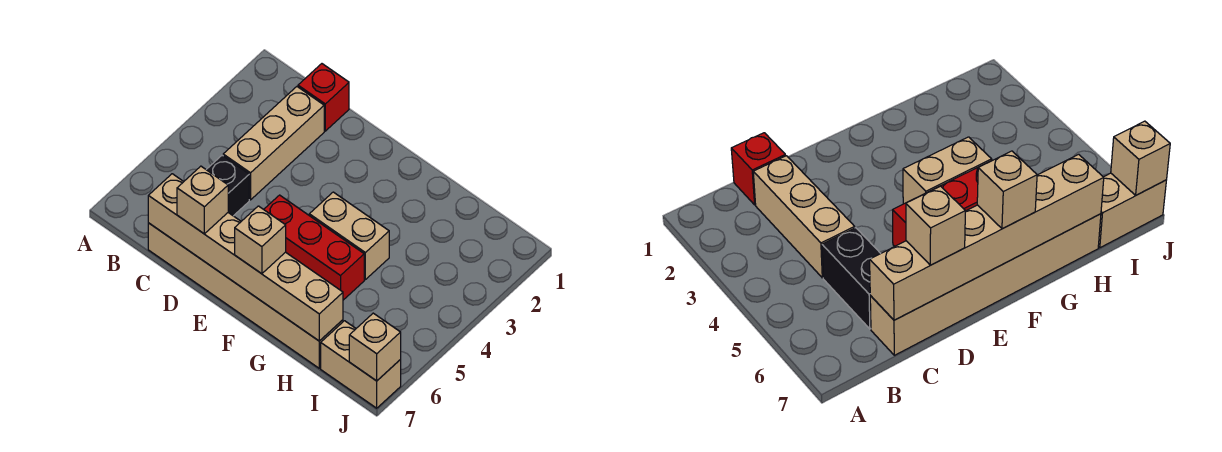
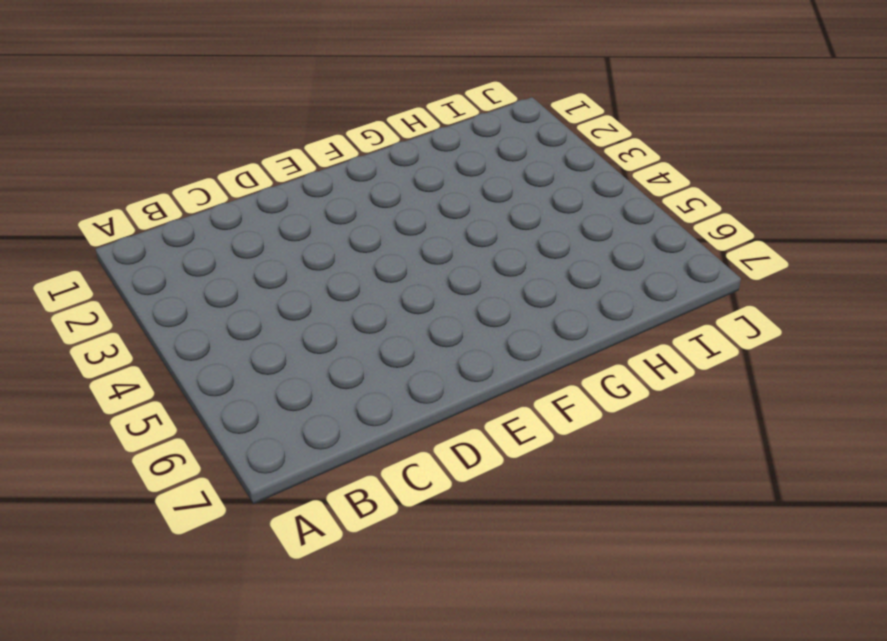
none -> red brick C1 level 1
none -> tan brick C2:C4 level 1

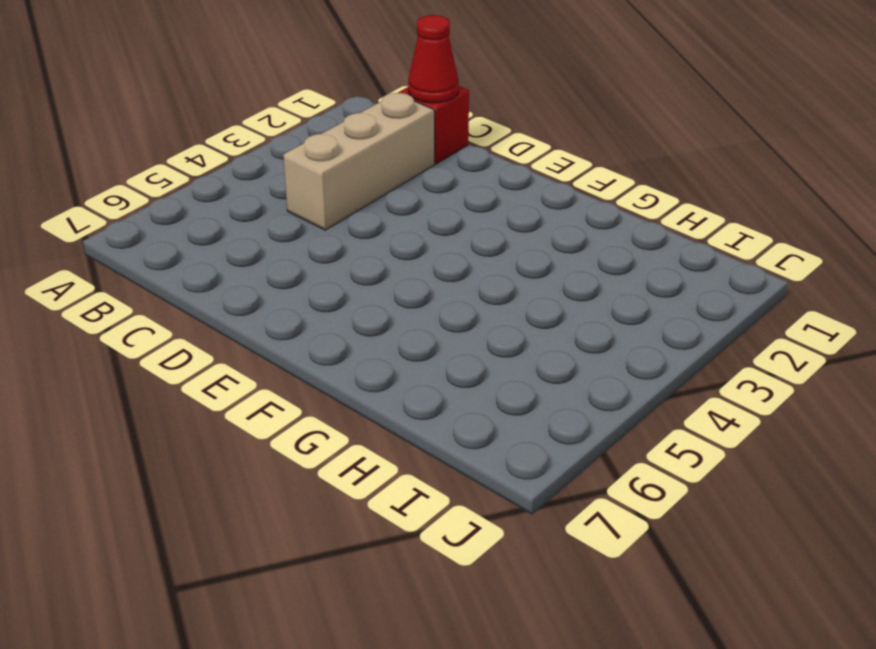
red cone C1 level 2 -> none
none -> black brick C5:C6 level 1
none -> tan brick C7:H7 level 1

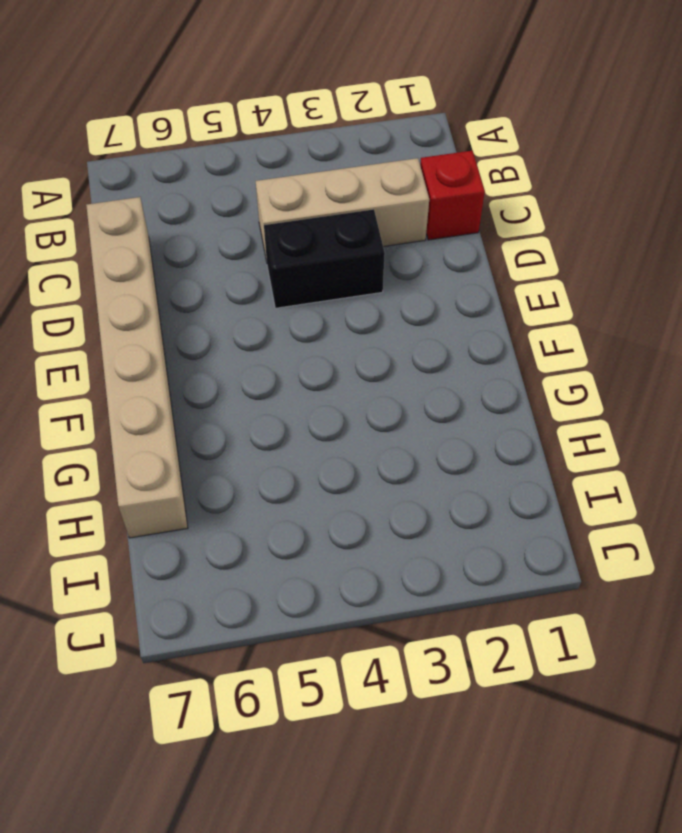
black brick D3:D4 level 1 -> black brick C5:C6 level 1
none -> red brick E5:G5 level 1
none -> tan brick F4:G4 level 1

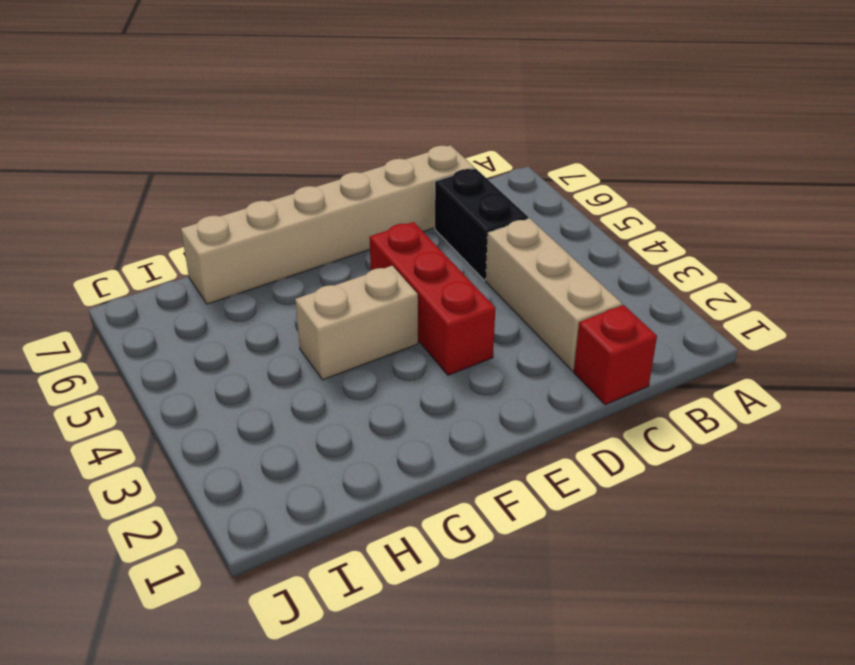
red brick E3:E5 level 1 -> red brick E5:G5 level 1
none -> tan brick I7:J7 level 1
none -> tan brick C7:H7 level 2

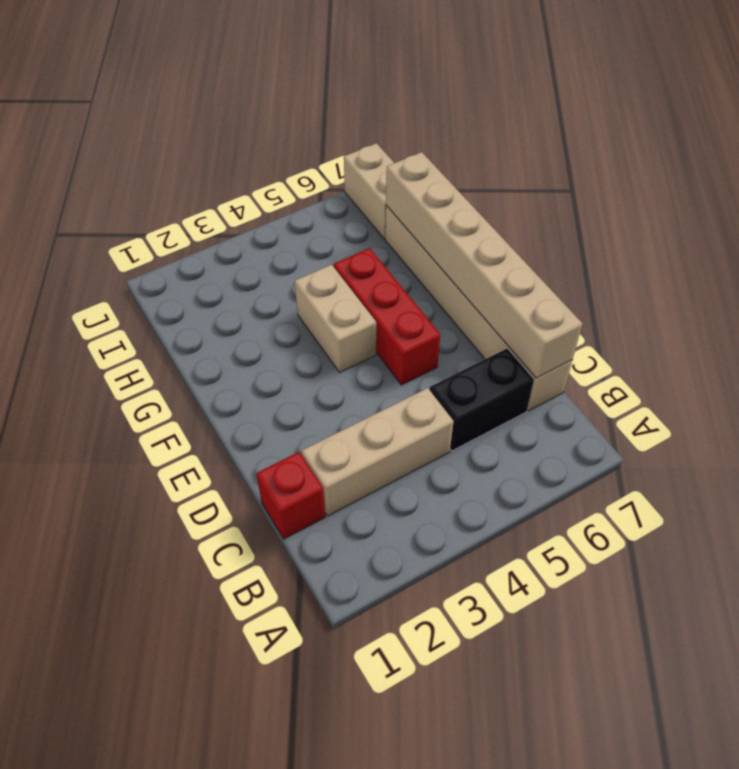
none -> tan brick J7 level 2
none -> tan brick D7 level 3

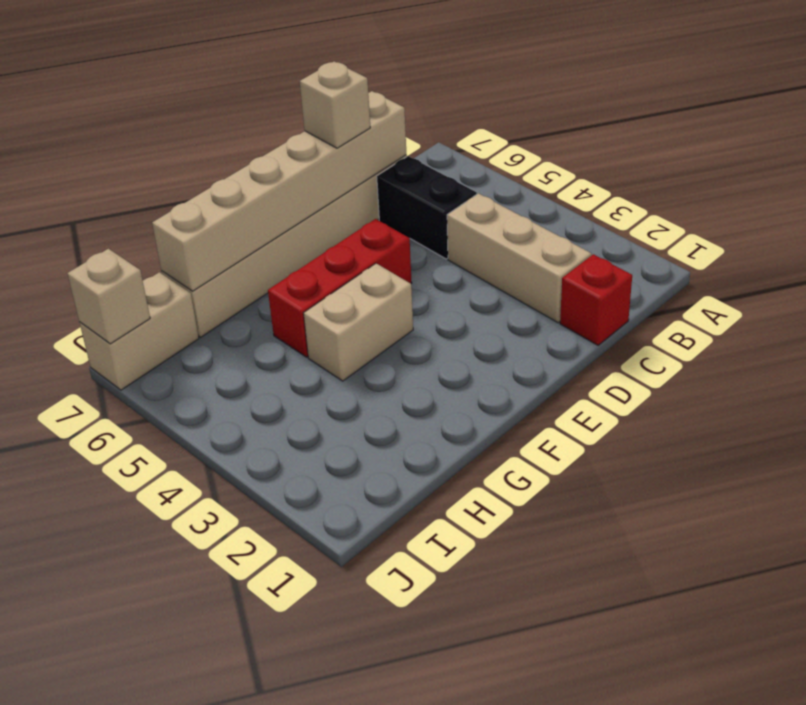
none -> tan brick F7 level 3

